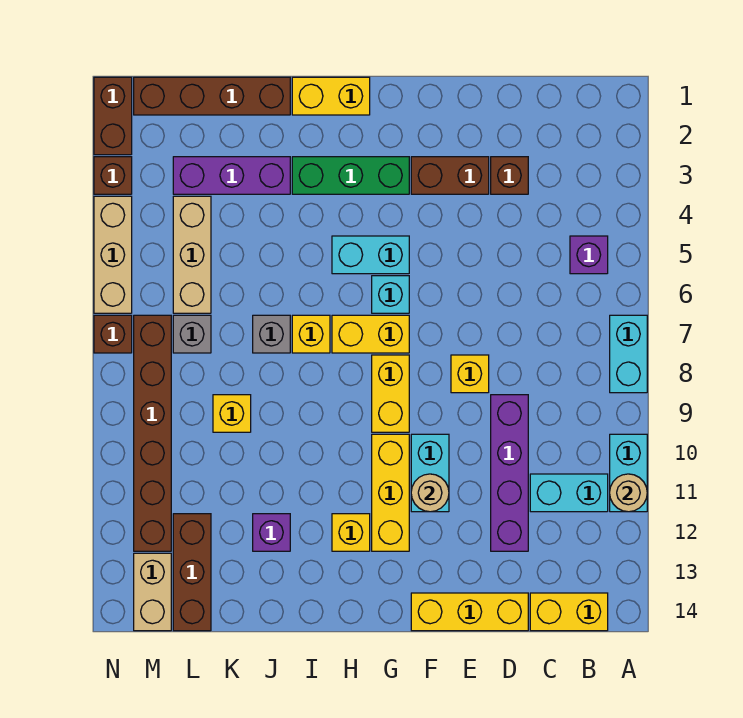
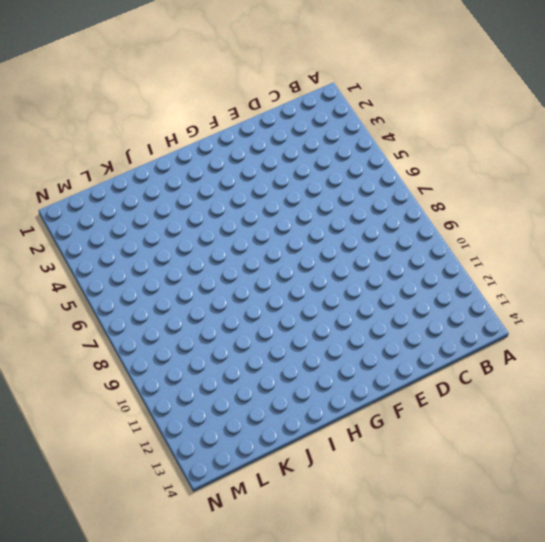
none -> cyan brick A7:A8 level 1
none -> cyan brick A10:A11 level 1
none -> purple brick B5 level 1
none -> cyan brick B11:C11 level 1

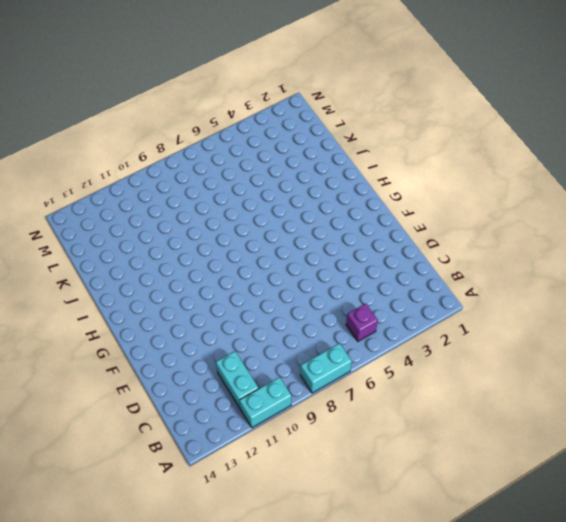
none -> yellow brick B14:C14 level 1
none -> brown brick D3 level 1
none -> purple brick D9:D12 level 1
none -> yellow brick D14:F14 level 1

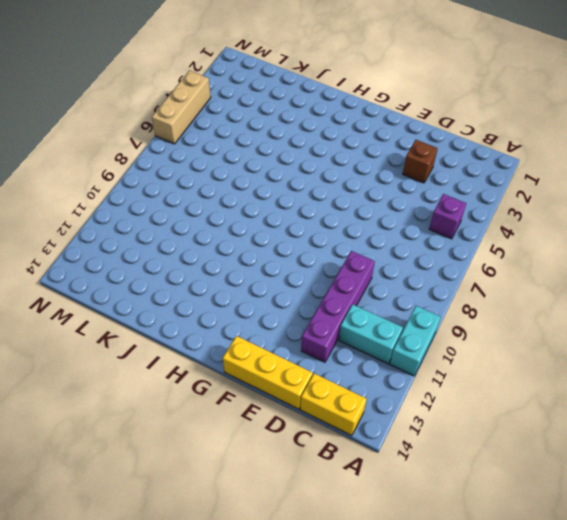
none -> cyan brick A7:A8 level 1
none -> brown brick E3:F3 level 1
none -> yellow brick E8 level 1
none -> cyan brick F10:F11 level 1

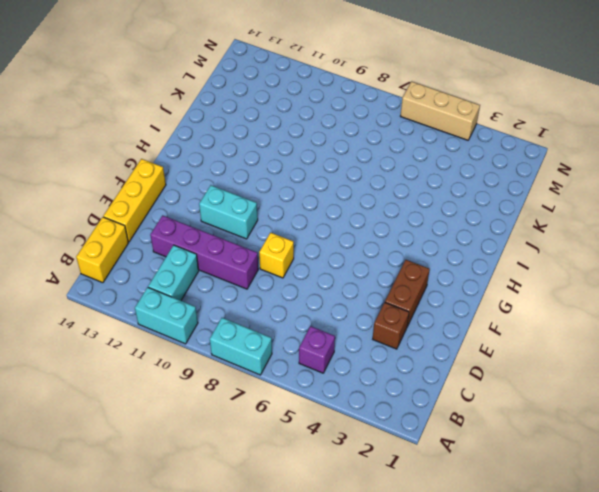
none -> green brick G3:I3 level 1
none -> cyan brick G5:H5 level 1
none -> cyan brick G6 level 1
none -> yellow brick G7:H7 level 1

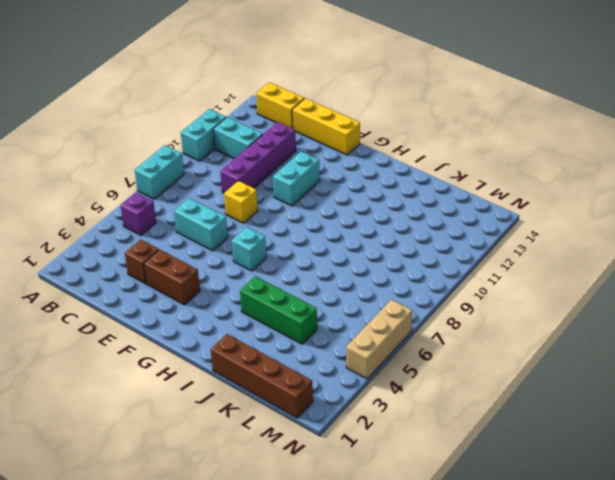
cyan brick D6:E6 level 1 -> cyan brick G5:H5 level 1
green brick I4:K4 level 1 -> green brick G3:I3 level 1
none -> yellow brick G7:H7 level 1
none -> yellow brick G8:G9 level 1
none -> yellow brick G10:G12 level 1
none -> yellow brick H1:I1 level 1

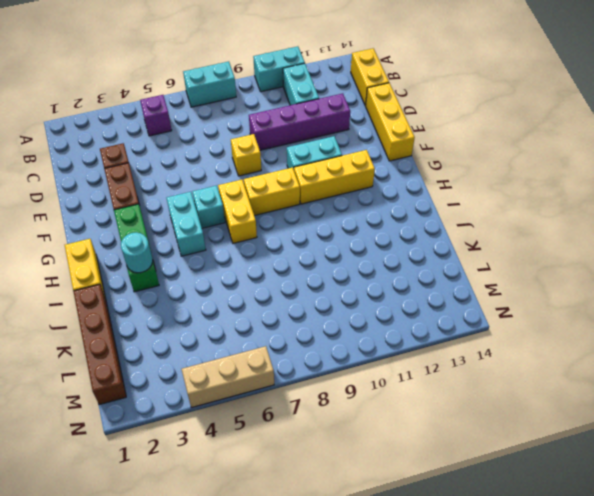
cyan round brick I3 level 2 -> none
none -> yellow brick H12 level 1
none -> yellow brick I7 level 1
none -> purple brick J3:L3 level 1
none -> grey brick J7 level 1

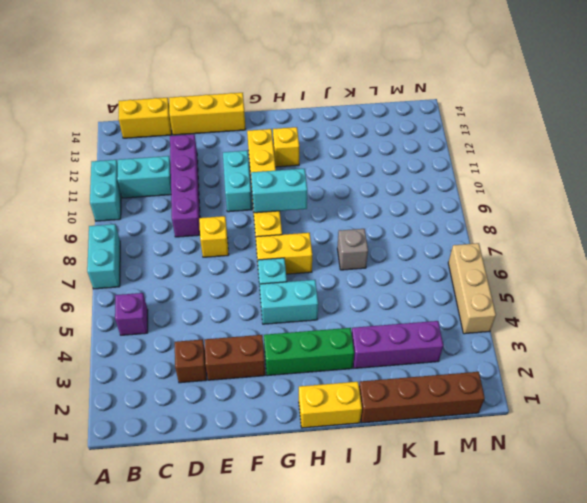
cyan brick G9:H9 level 2 -> none
none -> yellow brick I7 level 1
none -> purple brick J12 level 1
none -> yellow brick K9 level 1
none -> tan brick L4:L6 level 1

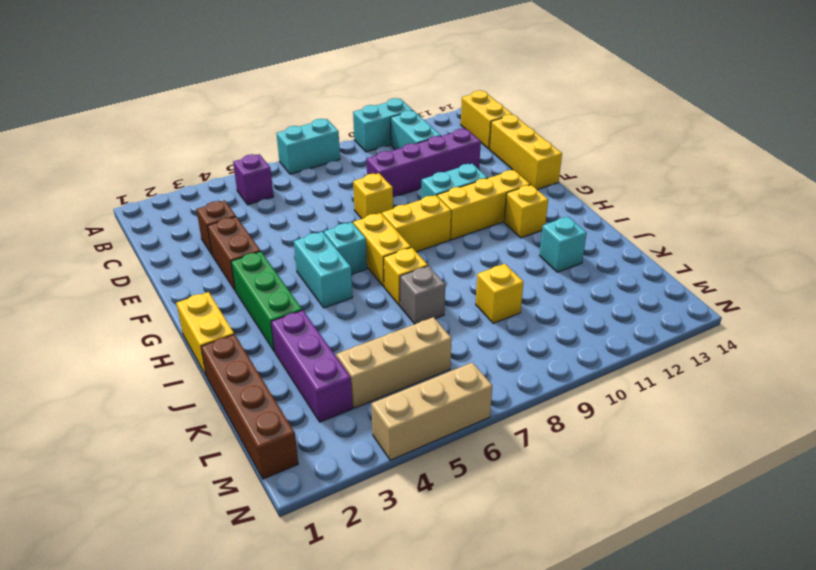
cyan brick J12 level 1 -> purple brick J12 level 1
none -> grey brick L7 level 1
none -> brown brick L12:L14 level 1
none -> brown brick M7:M12 level 1
none -> tan brick M13:M14 level 1

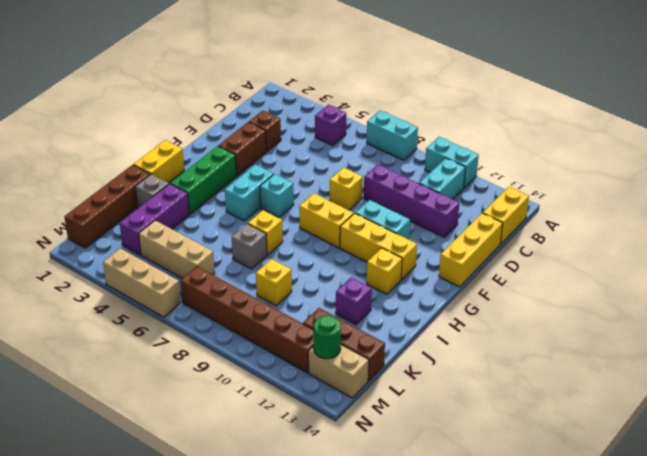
grey brick J2 level 1 -> grey brick L7 level 1
green round brick M13 level 2 -> none
none -> yellow brick G7:H7 level 1
none -> brown brick N1:N2 level 1
none -> brown brick N3 level 1
none -> brown brick N7 level 1

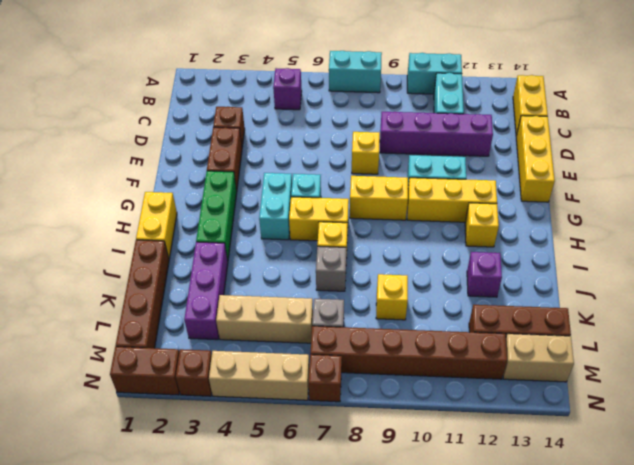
yellow brick H6:H7 level 1 -> yellow brick G7:H7 level 1
none -> tan round brick A11 level 2
none -> tan round brick F11 level 2

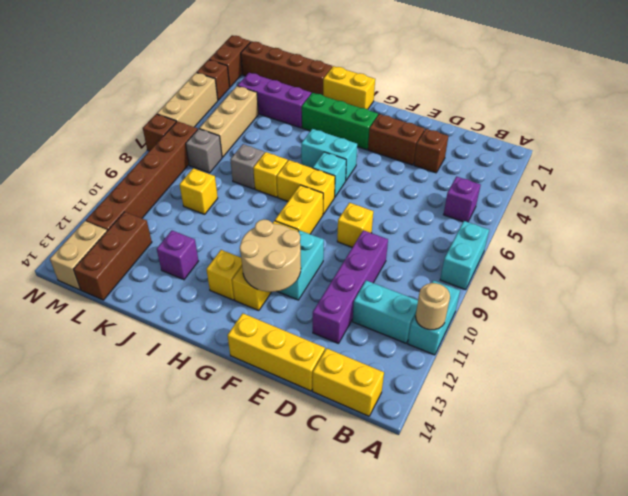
tan round brick F11:G12 level 2 -> tan round brick F11 level 2

